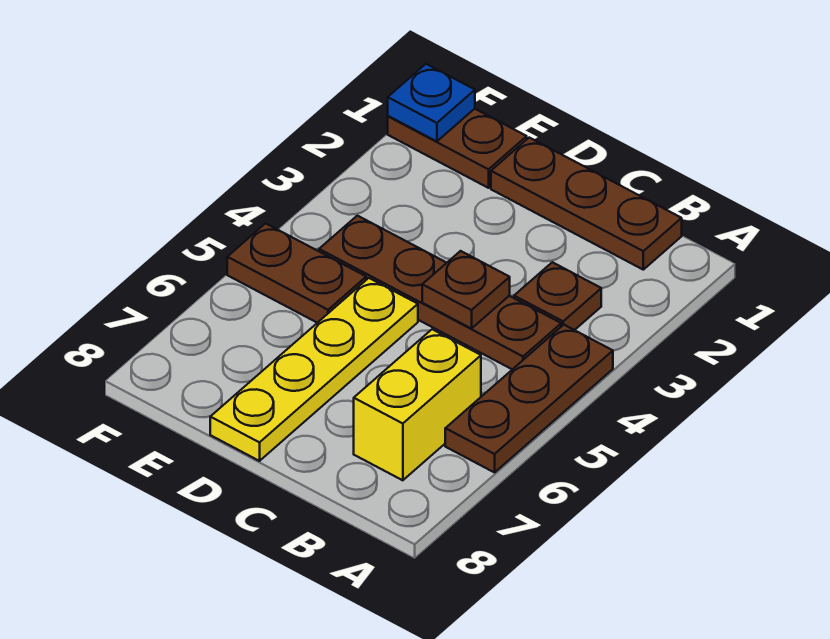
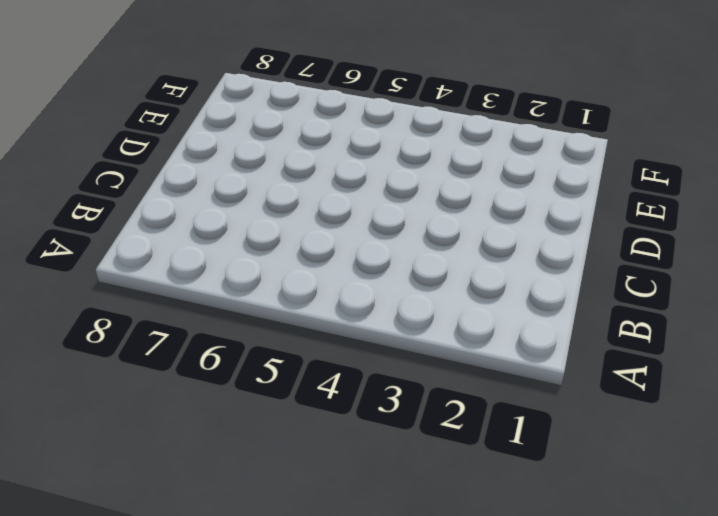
none -> brown plate A4:A6 level 1
none -> brown plate B1:D1 level 1

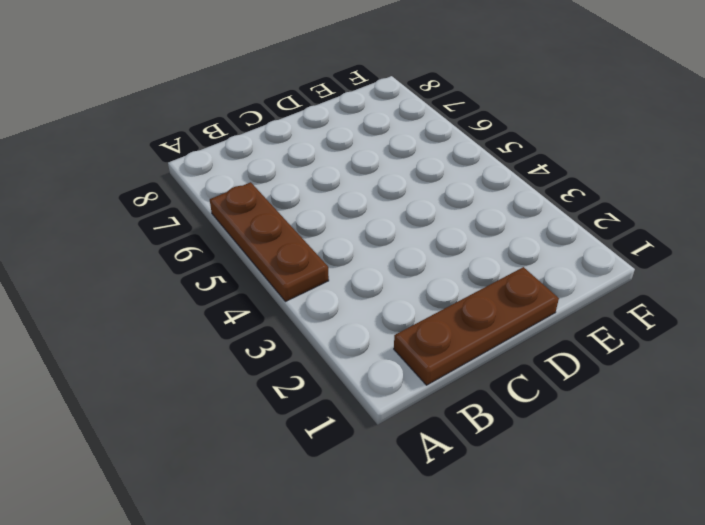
none -> brown plate B3 level 1
none -> brown plate B4:E4 level 1

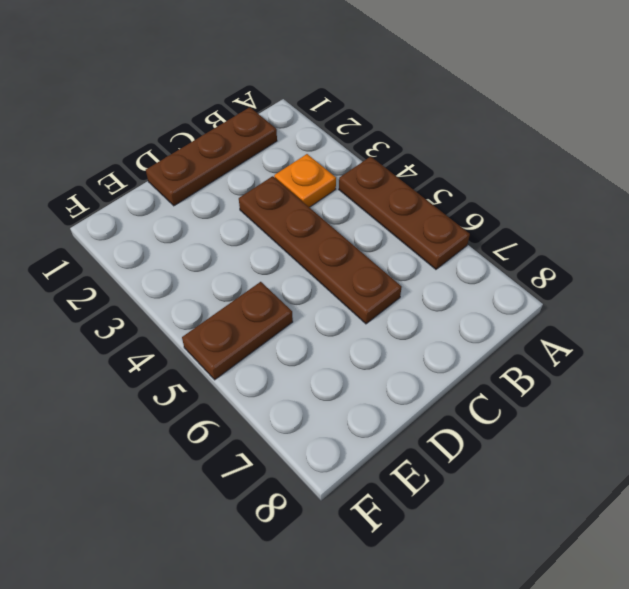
orange plate B3 level 1 -> brown plate B3 level 1
brown plate C3:C6 level 1 -> brown plate B4:E4 level 1
none -> yellow brick B6:B7 level 1
none -> yellow plate D5:D8 level 1

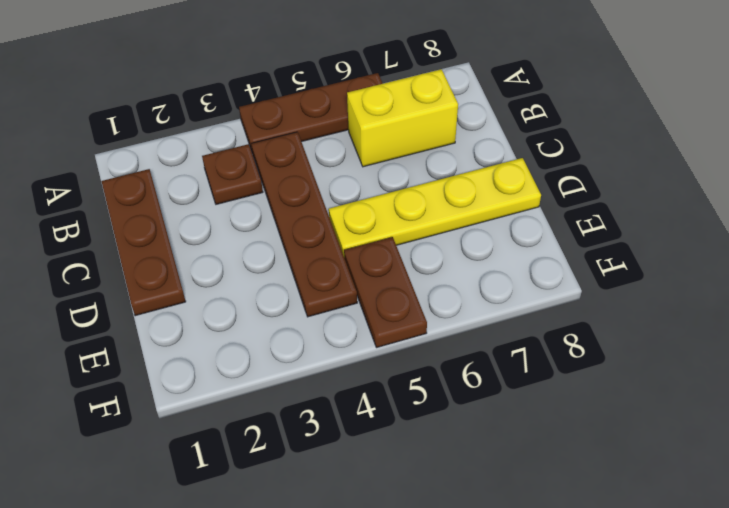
none -> brown plate E1:F1 level 1
none -> brown plate C4 level 2

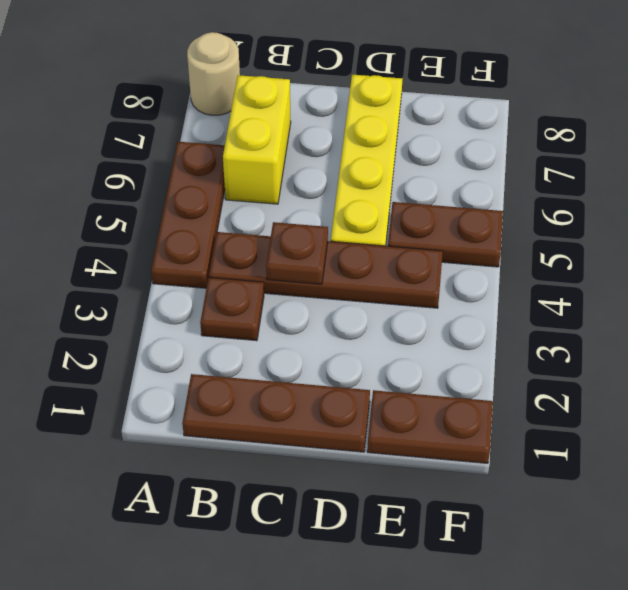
tan round brick A8 level 1 -> none
none -> blue plate F1 level 2

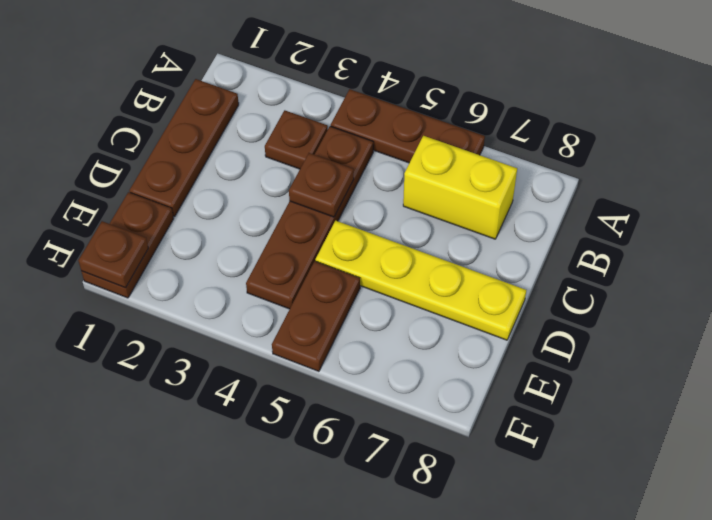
brown plate F1 level 2 -> blue plate F1 level 2

